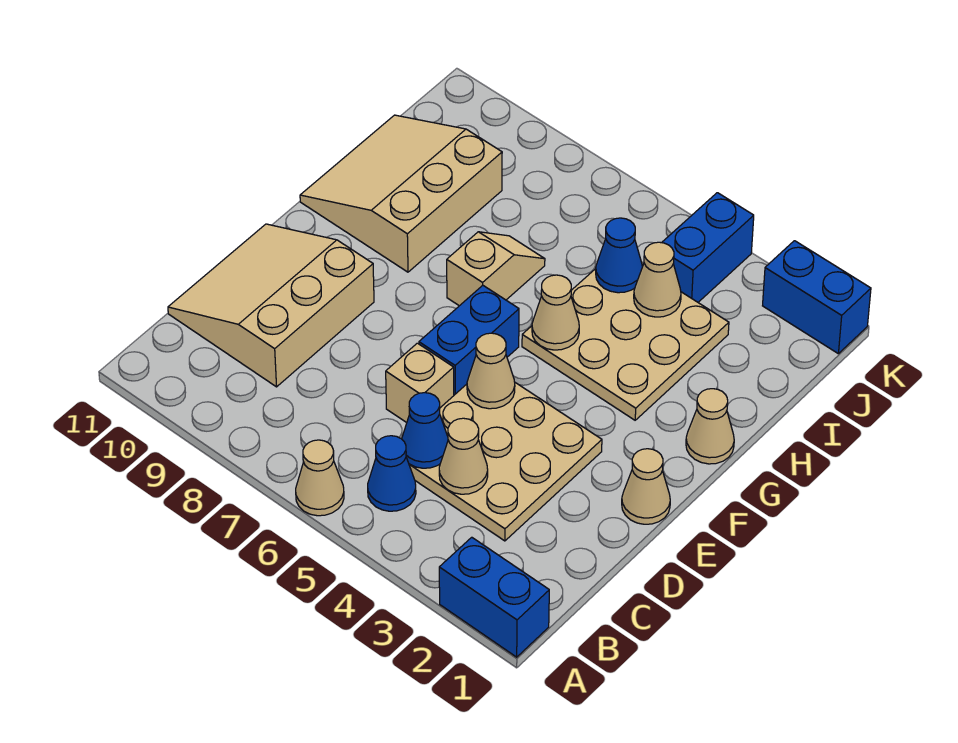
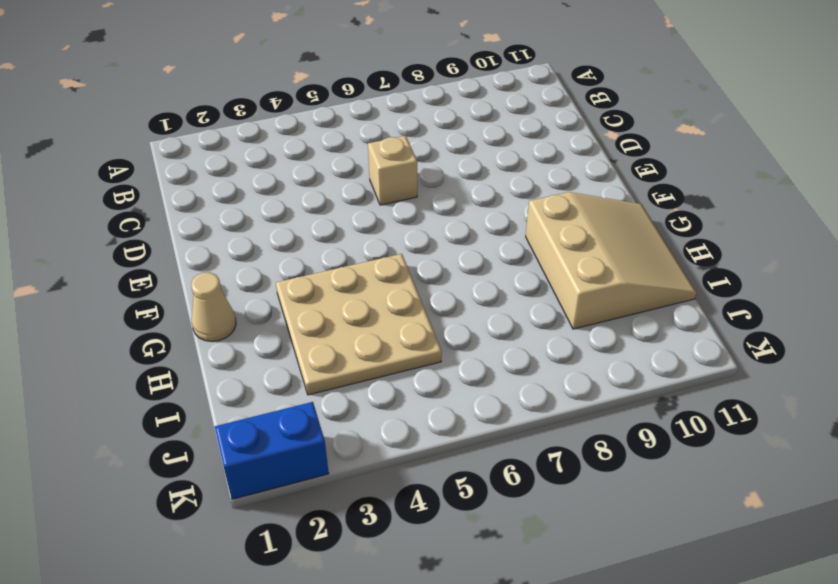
none -> blue brick A1:A2 level 1
none -> tan cone A6 level 1
none -> blue cone B5 level 1

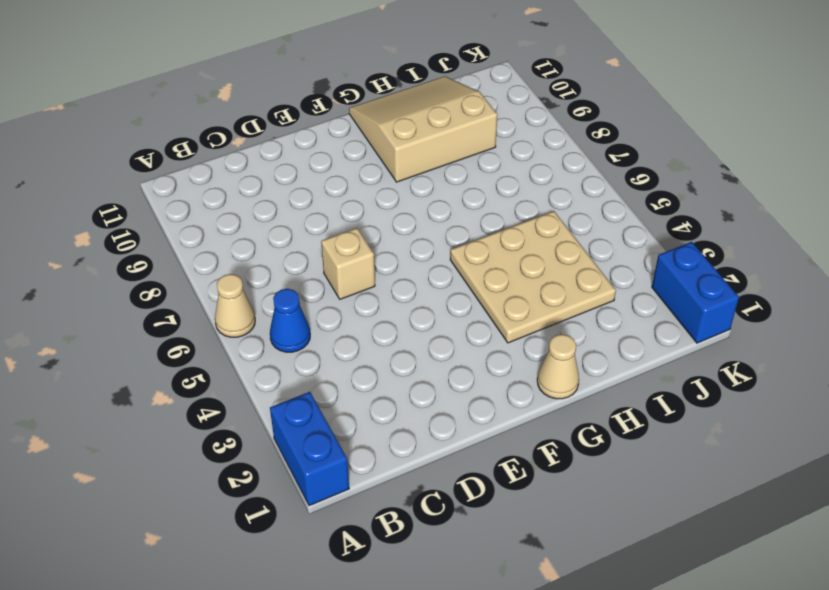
none -> tan plate C3:E5 level 1
none -> tan slope C9:E11 level 1 top 9
none -> tan cone E1 level 1

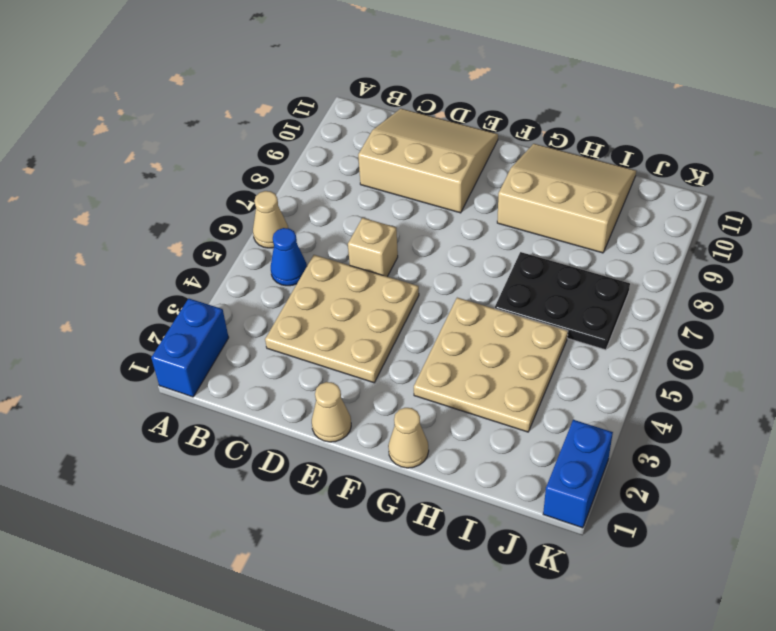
black plate H6:J7 level 1 -> tan slope G7:H7 level 1 top G
none -> blue brick E6:F6 level 1
none -> blue brick J4:K4 level 1
none -> tan cone C4 level 2

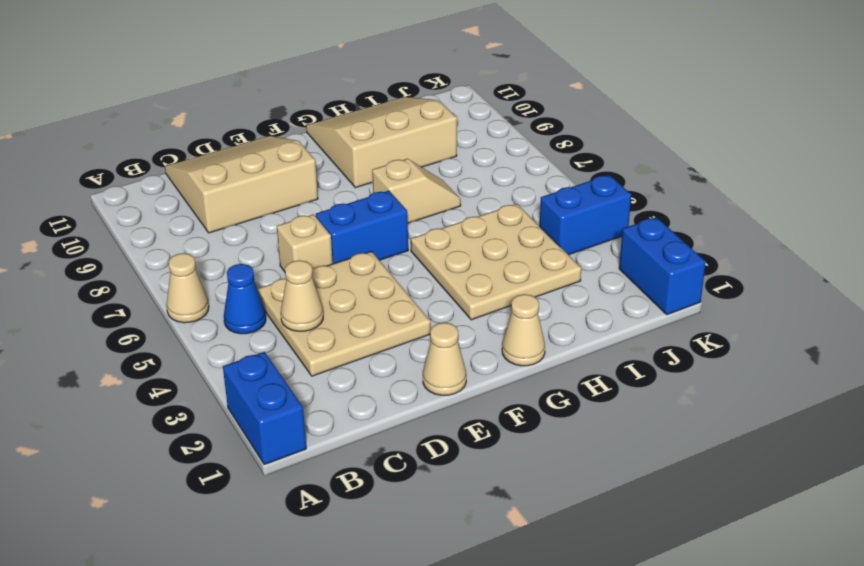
none -> blue cone C5 level 2
none -> tan cone E5 level 2
none -> tan cone G5 level 2

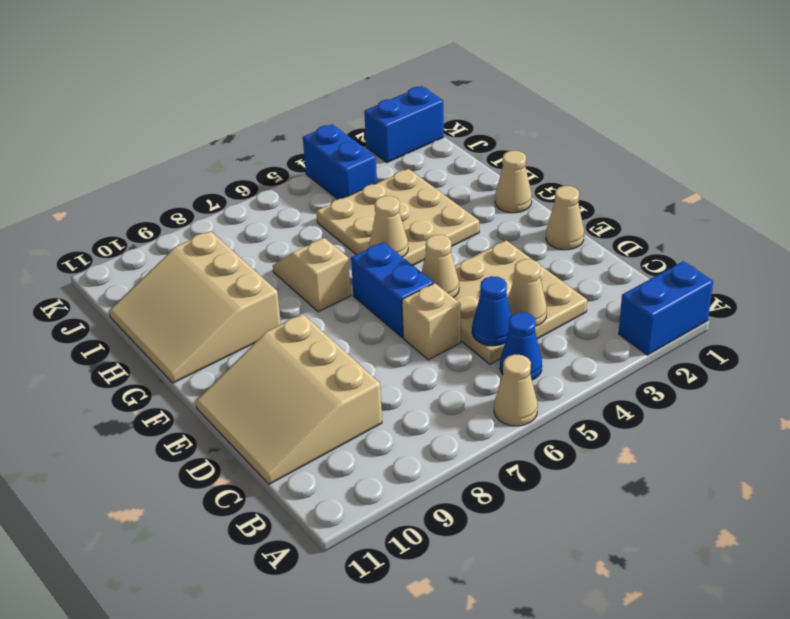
none -> tan cone I4 level 2
none -> blue cone I5 level 2

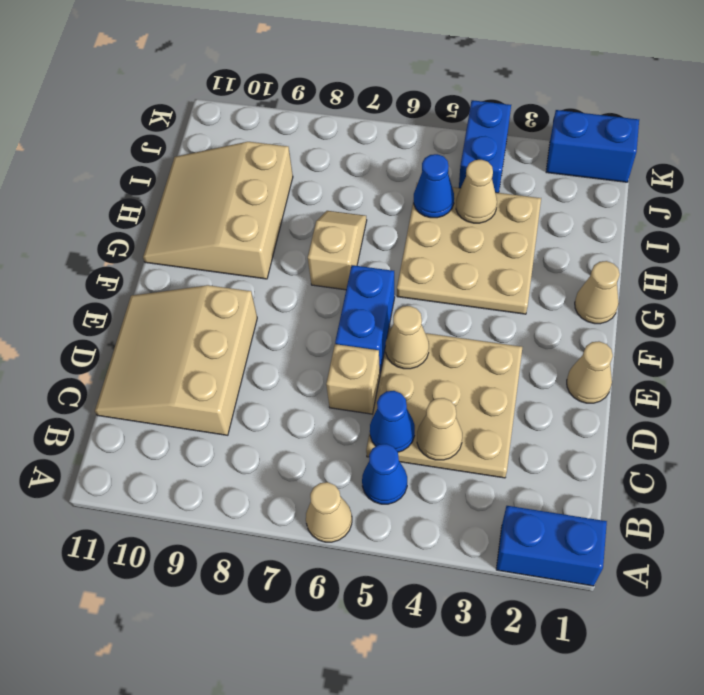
none -> tan cone G5 level 2

